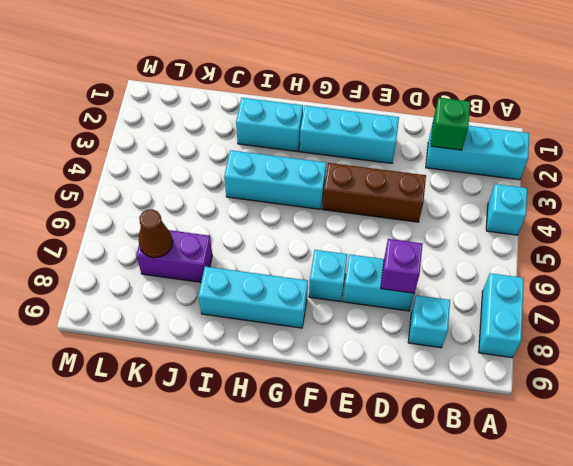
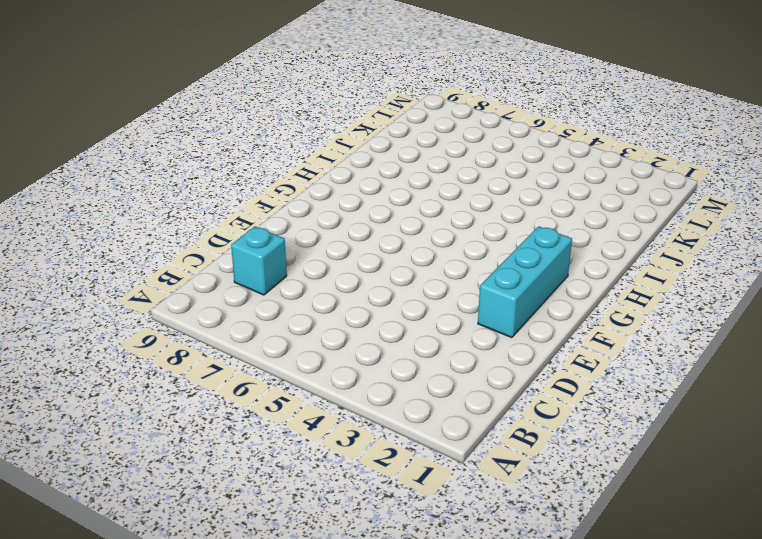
none -> cyan brick A2:C2 level 1
none -> cyan brick A4 level 1
none -> cyan brick A7:A8 level 1

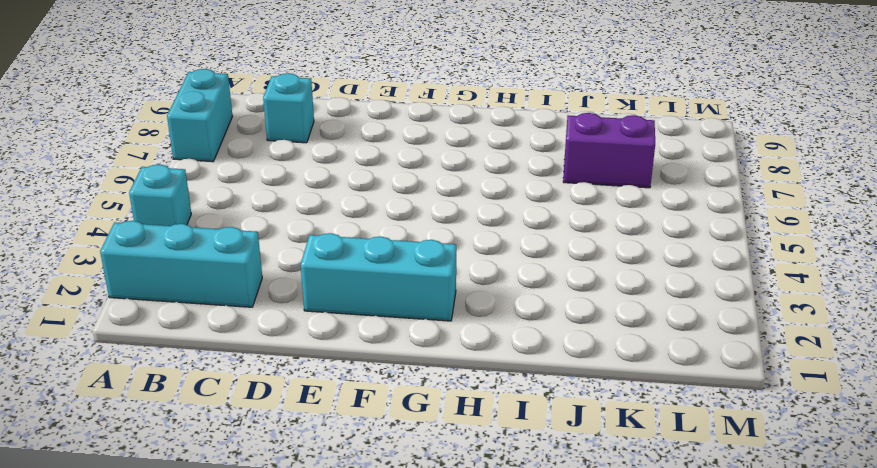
none -> brown brick D4:F4 level 1
none -> cyan brick D7:E7 level 1
none -> cyan brick F7 level 1

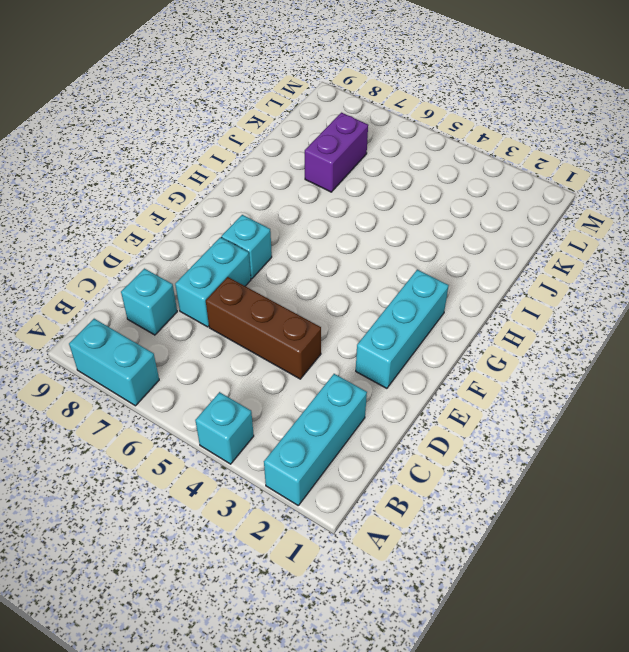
brown brick D4:D6 level 1 -> brown brick D4:F4 level 1
none -> cyan brick G4:I4 level 1
none -> cyan brick G8:I8 level 1
none -> cyan brick H2:I2 level 1

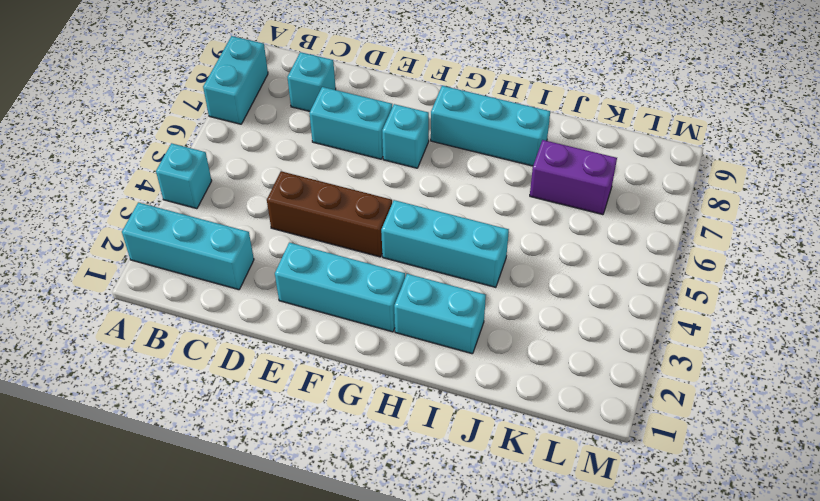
none -> green brick C2 level 2
none -> purple brick D7 level 2
none -> brown cone K7 level 2

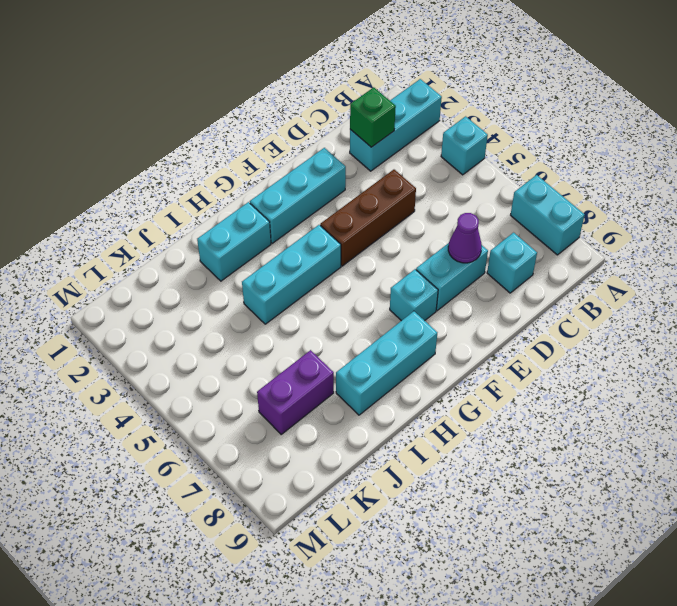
purple cone D7 level 2 -> purple brick D7 level 2
none -> brown cone K7 level 2

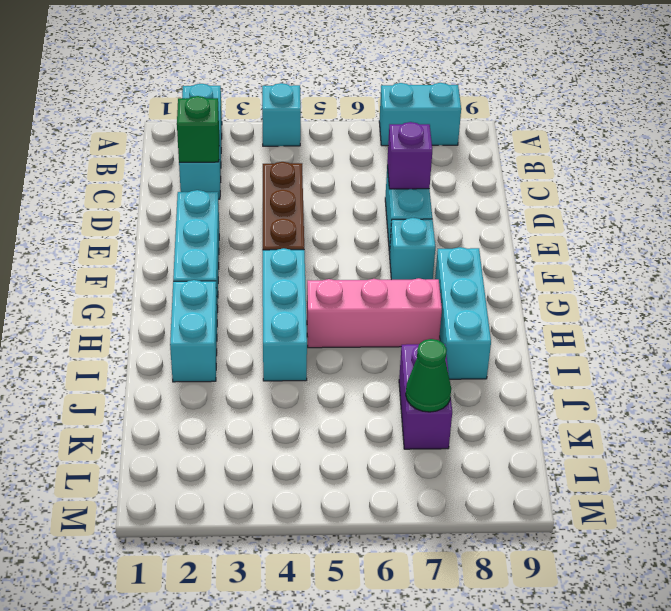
pink brick H5:H7 level 1 -> none
green cone K7 level 2 -> brown cone K7 level 2
none -> cyan brick C8 level 1

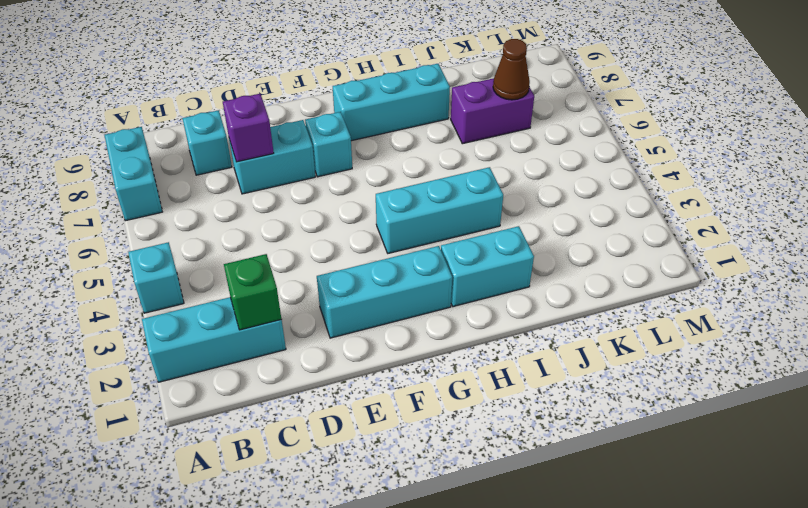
none -> brown brick D4:F4 level 1

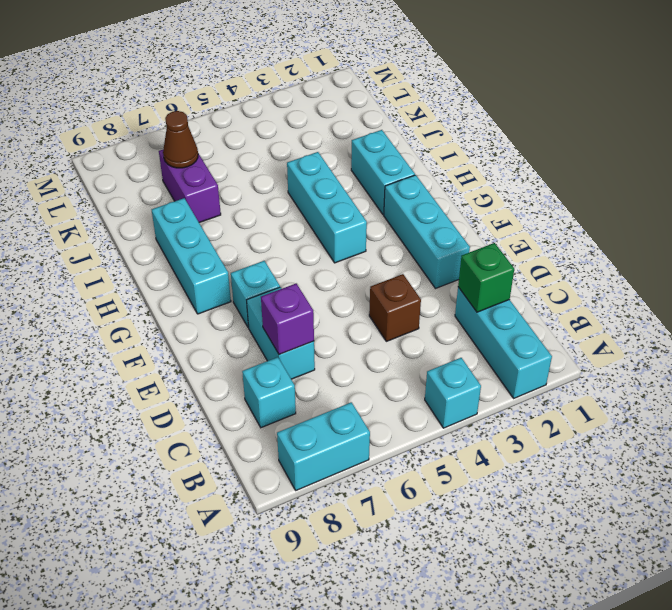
brown brick D4 level 1 -> brown brick D4:F4 level 1

